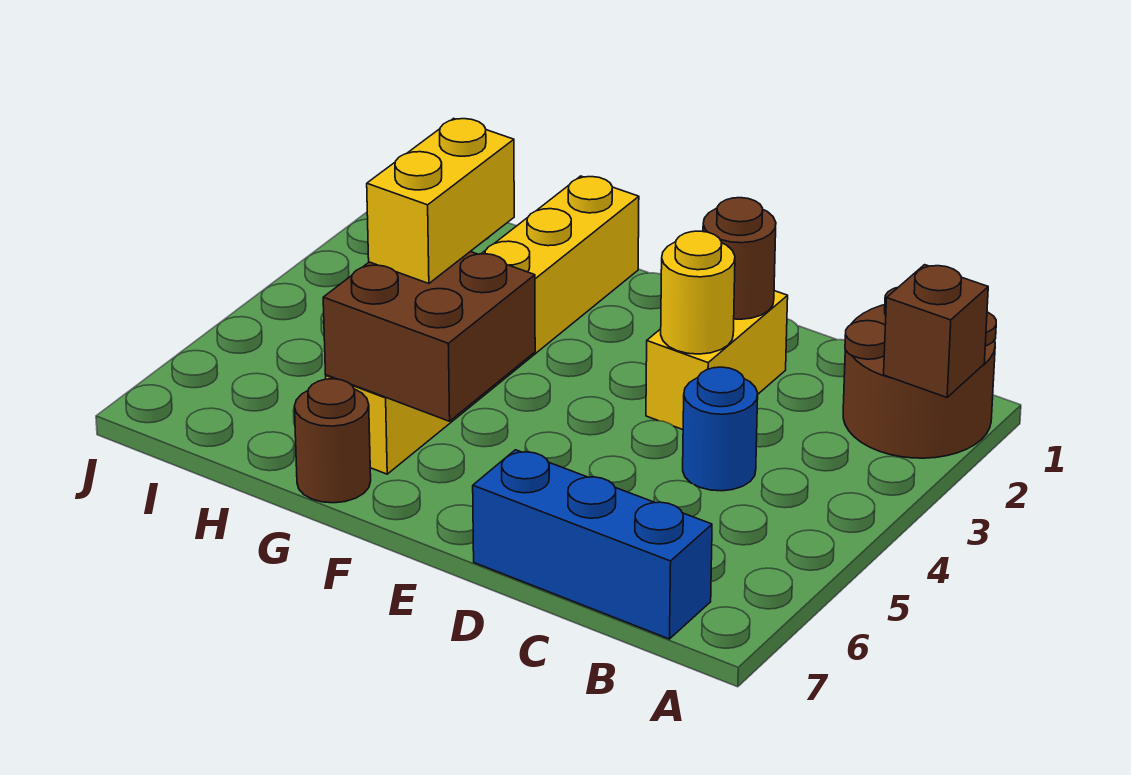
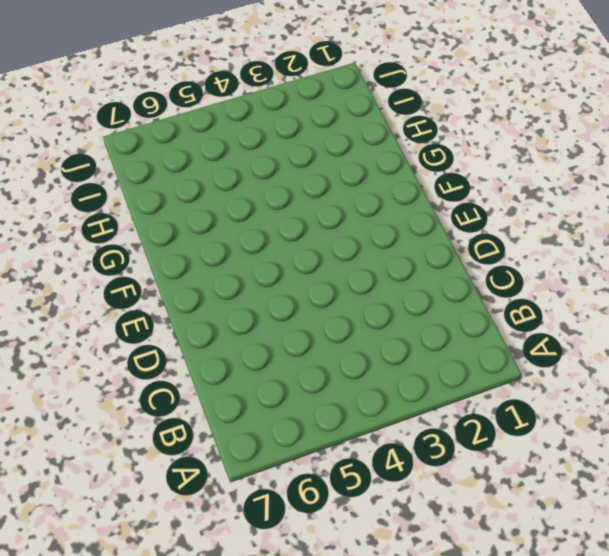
none -> brown round brick A1:B2 level 1
none -> blue brick B7:D7 level 1

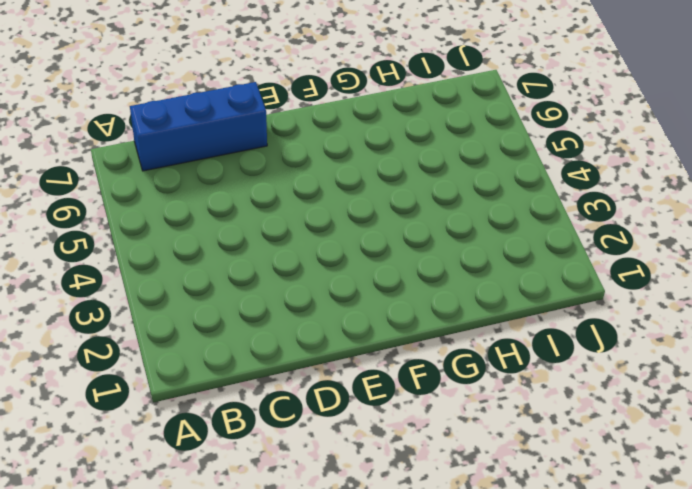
none -> brown round brick A1:B2 level 1
none -> blue round brick C4 level 1

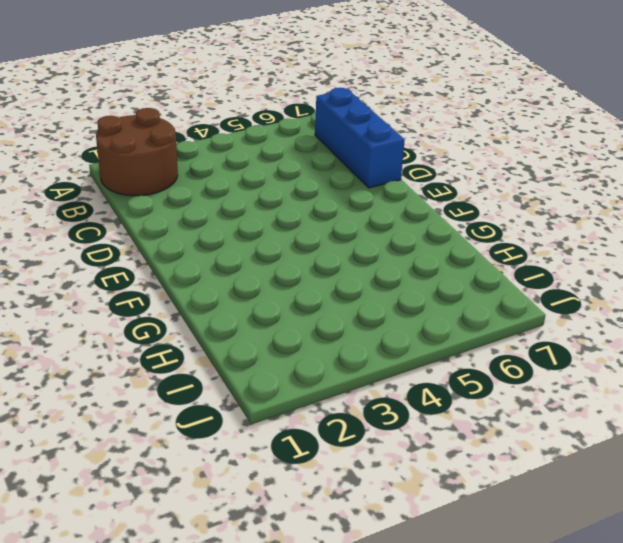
none -> blue round brick C4 level 1
none -> yellow brick D2:D3 level 1

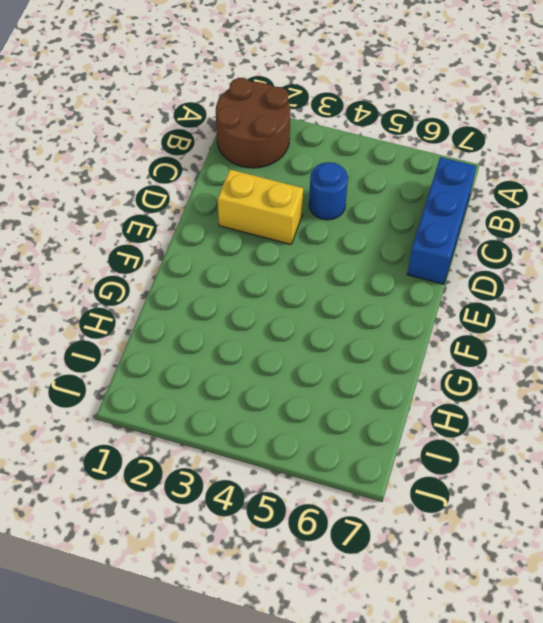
none -> yellow brick G1:G6 level 1
none -> brown round brick G7 level 1

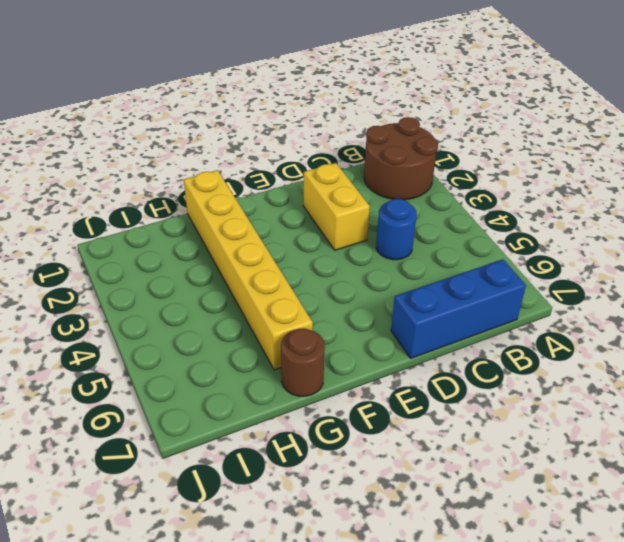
none -> brown brick A2 level 2
none -> brown round brick D2 level 2

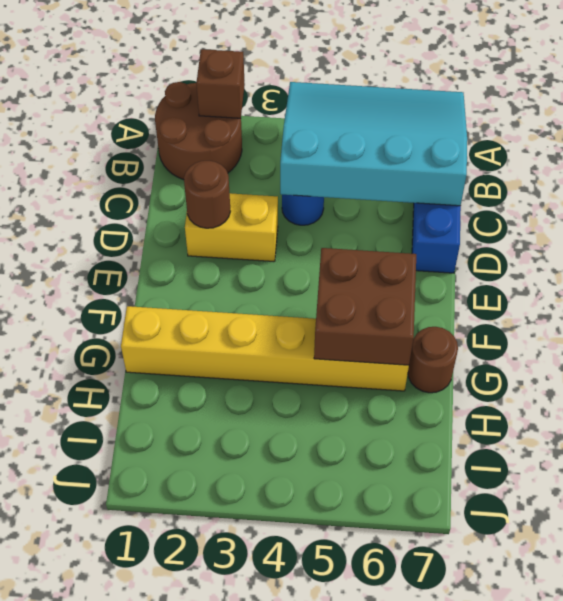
cyan slope A4:C7 level 2 top C -> none
none -> yellow round brick D3 level 2
none -> yellow brick G4:G5 level 3

